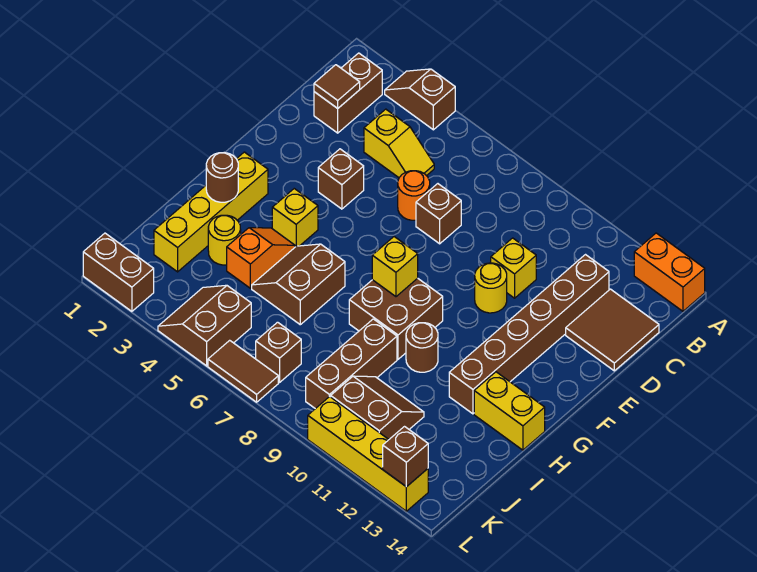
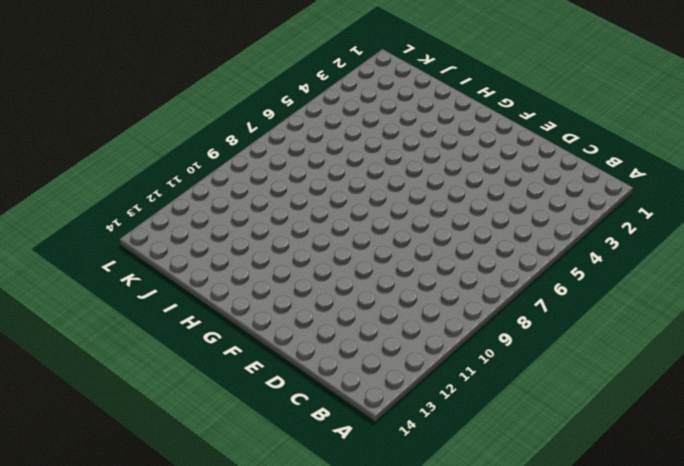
none -> brown slope A3:A4 level 1 top 4
none -> orange brick A13:A14 level 1
none -> brown brick B2:C2 level 1
none -> yellow slope C4:C5 level 1 top 4

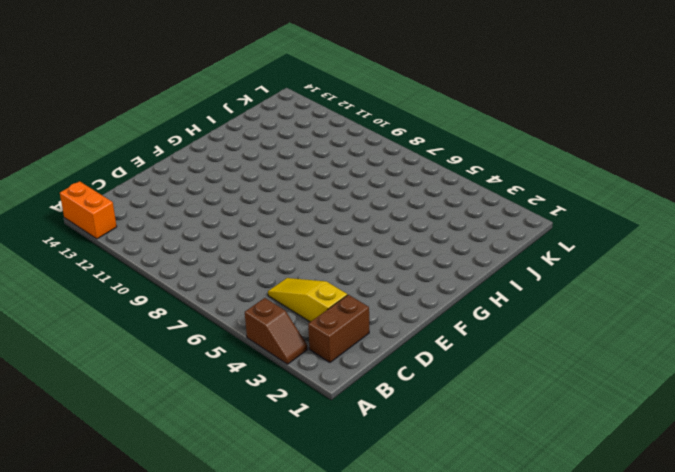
yellow slope C3:C5 level 1 top 3 -> yellow slope C4:C5 level 1 top 4
none -> brown brick C12:H12 level 1
none -> brown tile C13:D14 level 1
none -> orange round brick D6 level 1
none -> brown brick D7 level 1

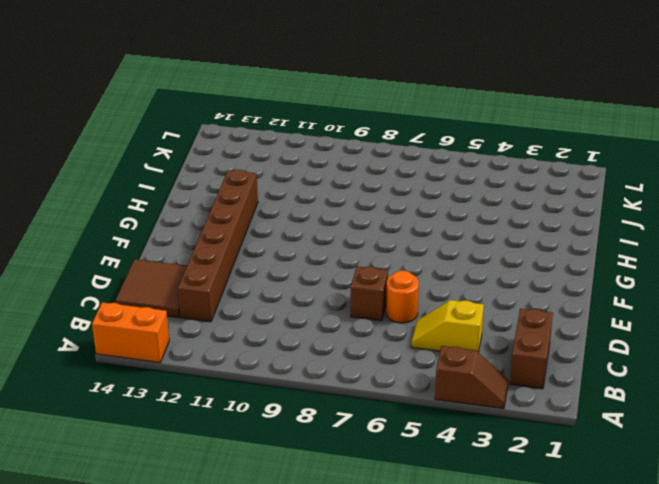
none -> yellow brick D10 level 1
none -> brown brick E4 level 1
none -> yellow round brick E10 level 1
none -> yellow brick G2:J2 level 1

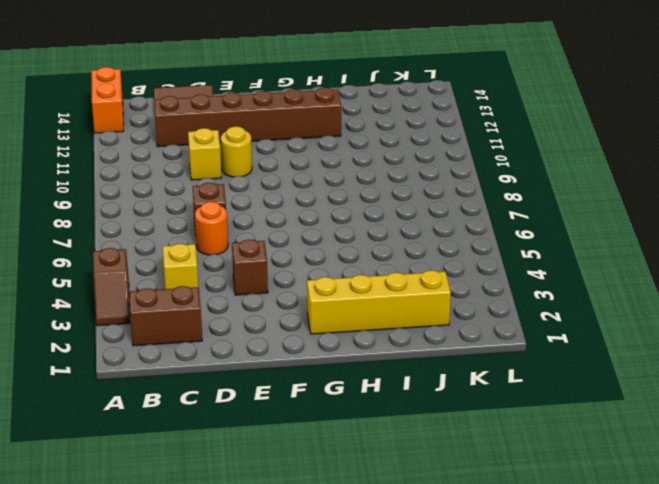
none -> yellow brick G4 level 1
none -> brown brick G8:H9 level 1
none -> orange slope H4:I4 level 1 top I
none -> brown slope H5:I6 level 1 top 6

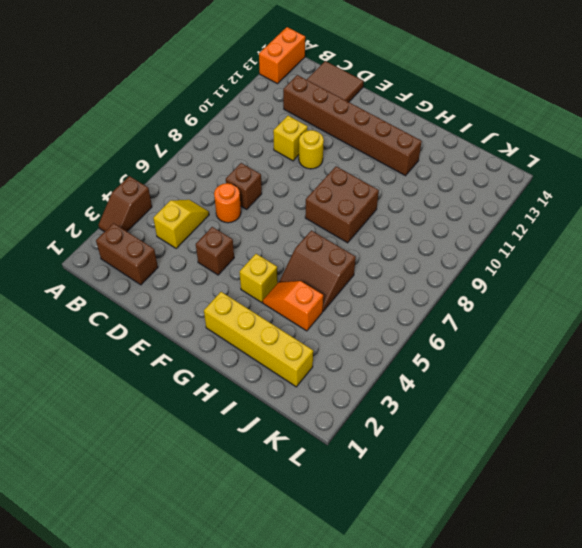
none -> brown round brick H10 level 1
none -> yellow brick H13:H14 level 1
none -> yellow round brick I3 level 1
none -> brown brick I9:K9 level 1

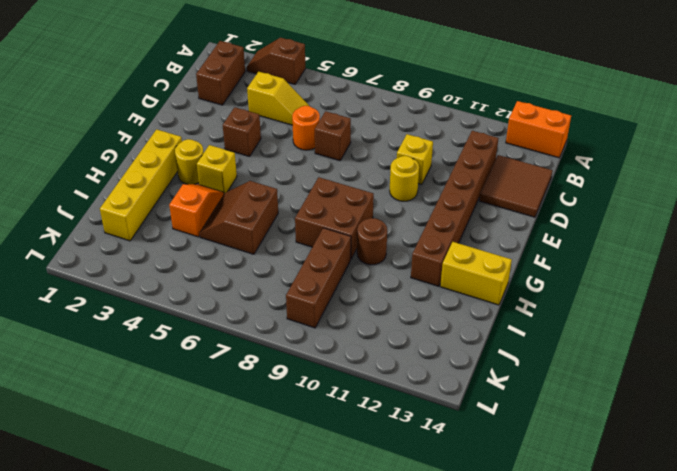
yellow round brick G3 level 1 -> yellow round brick I3 level 1
none -> brown slope J10:K11 level 1 top K
none -> brown slope K4:L5 level 1 top 5
none -> brown brick K7 level 1
none -> brown brick L1:L2 level 1

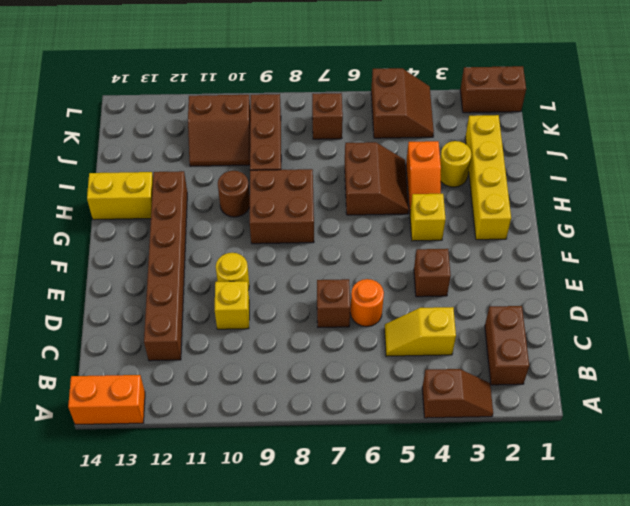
none -> brown tile C13:D14 level 1
none -> brown tile L6:L7 level 1
none -> yellow brick L10:L13 level 1
none -> brown tile C2 level 2

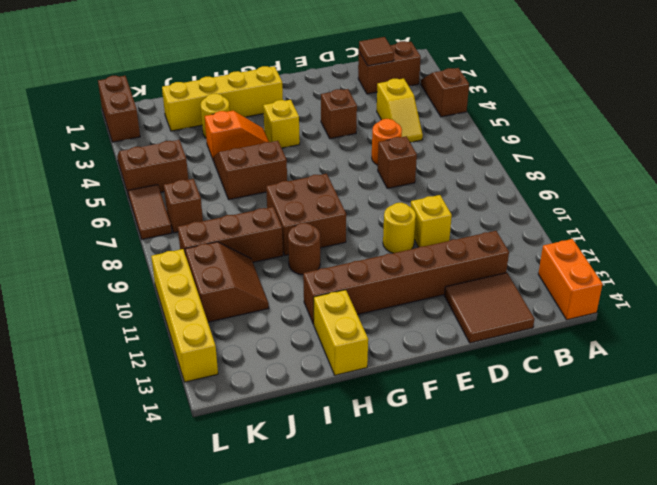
none -> yellow brick G8 level 2
none -> brown round brick H2 level 2
none -> brown brick L13 level 2

